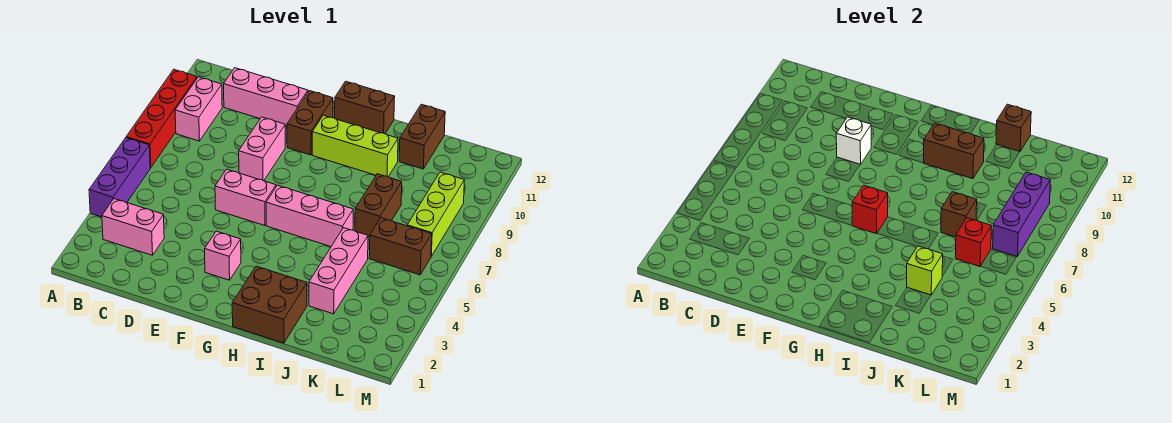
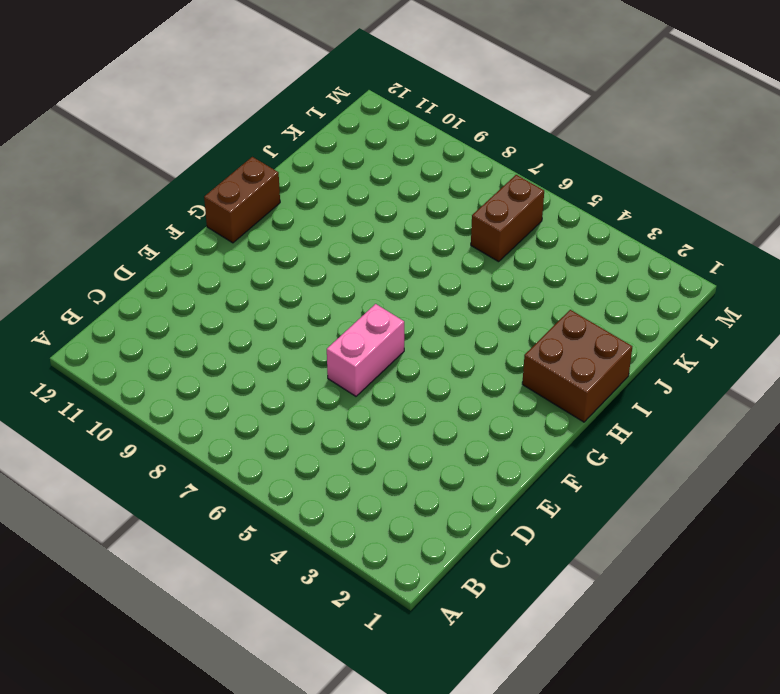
none -> purple brick A4:A6 level 1
none -> red brick A7:A10 level 1
none -> pink brick B3:C3 level 1

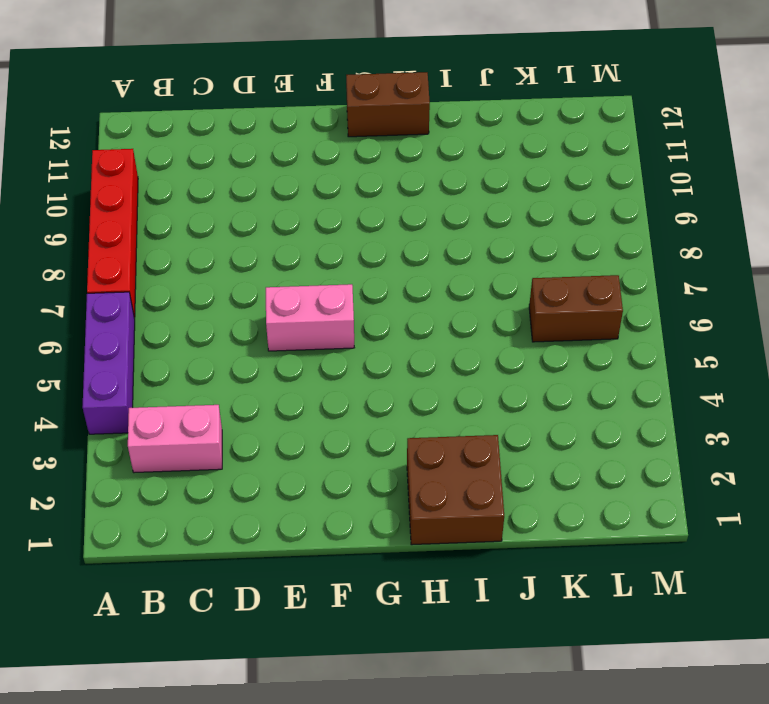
none -> pink brick B9:B10 level 1
none -> pink brick C11:E11 level 1
none -> pink brick E8:E9 level 1

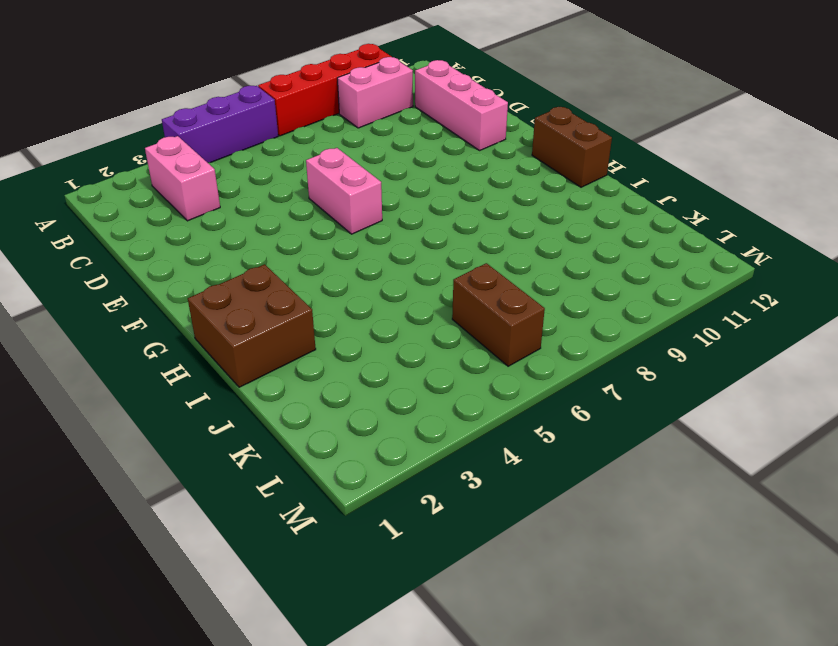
none -> pink brick E8:E9 level 1
none -> pink brick F3 level 1
none -> brown brick F10:F11 level 1

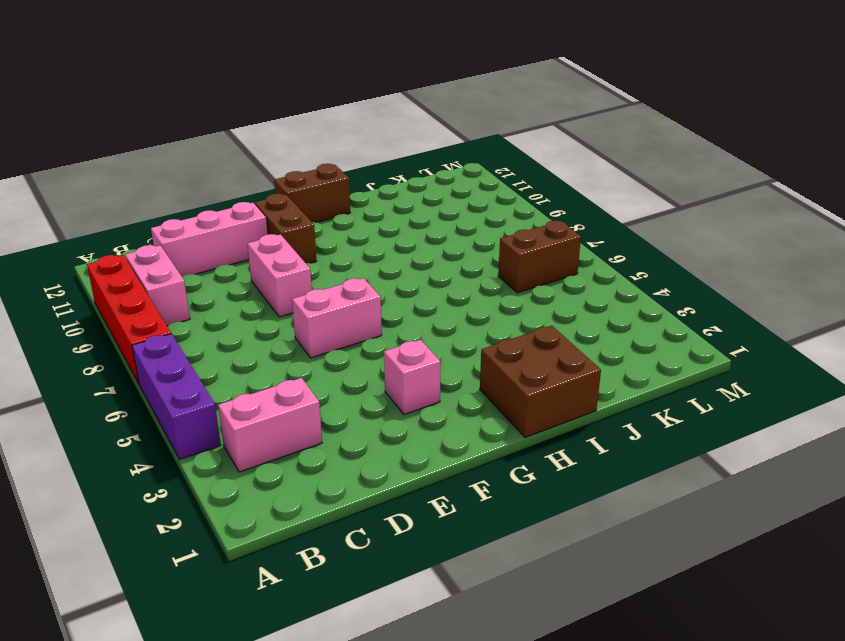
none -> pink brick G6:I6 level 1
none -> lime brick G10:I10 level 1
none -> pink brick J3:J5 level 1

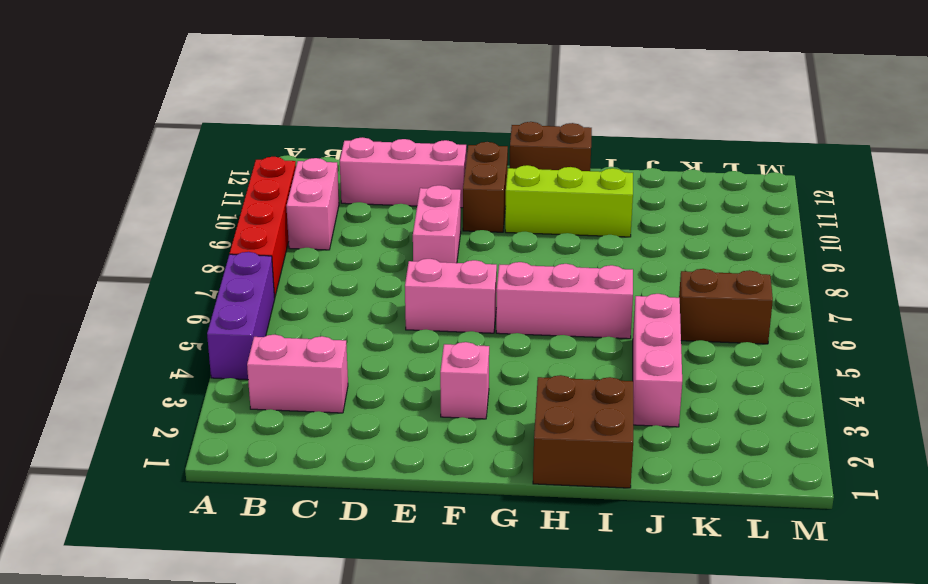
none -> brown brick J7:J8 level 1
none -> brown brick J11:J12 level 1
none -> lime brick L7:L9 level 1

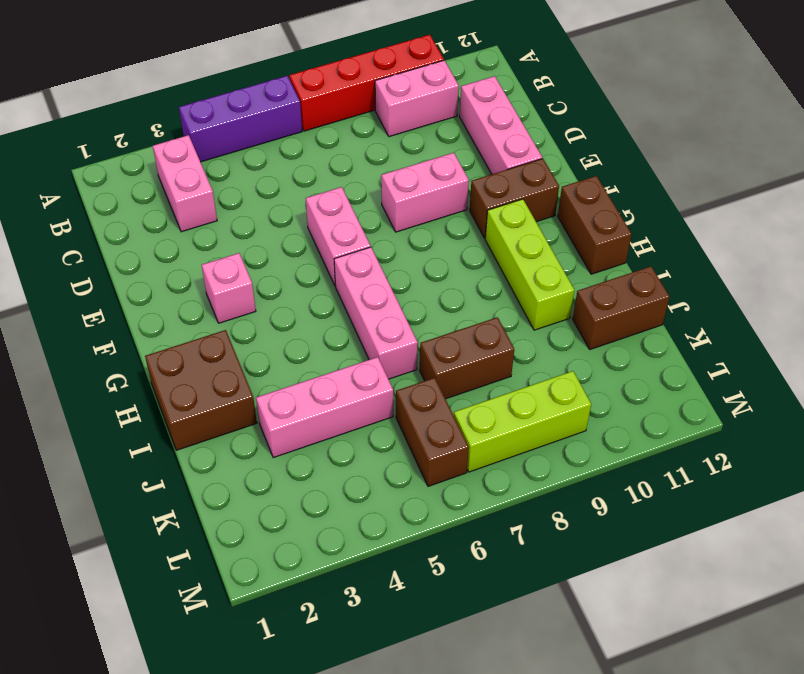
none -> white brick E9 level 2
none -> red brick G6 level 2
none -> brown brick H10:I10 level 2

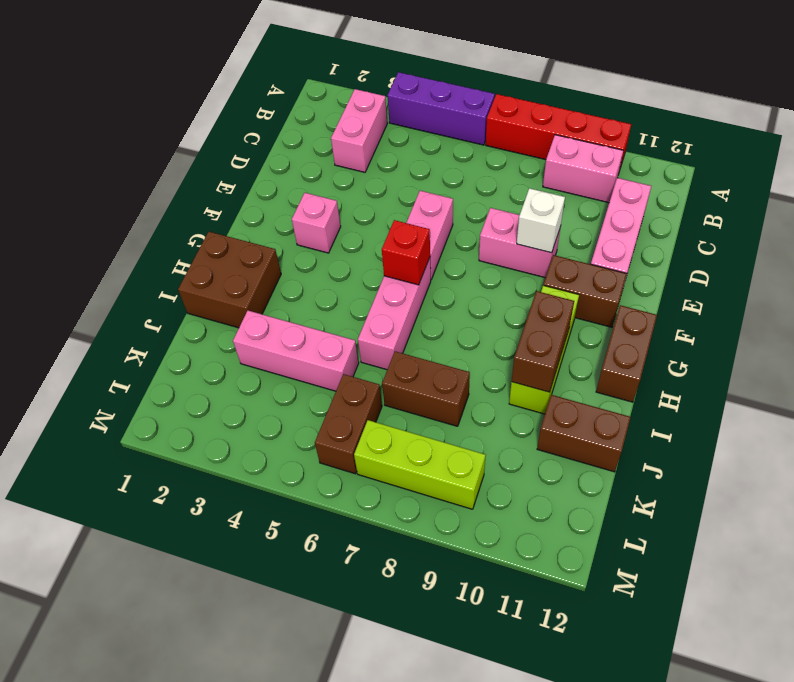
none -> lime brick J4 level 2
none -> brown brick J7 level 2
none -> brown brick J12 level 2

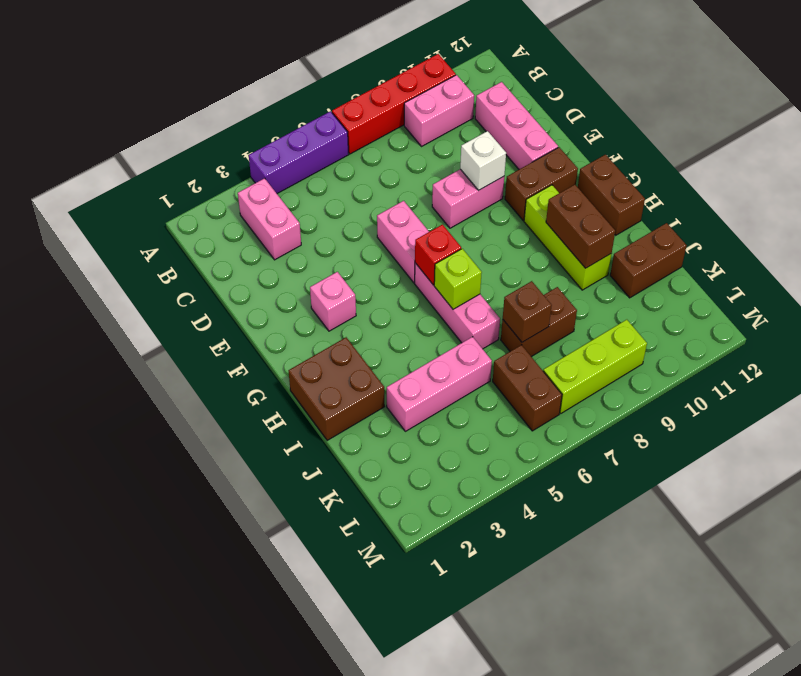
lime brick H6 level 2 -> lime brick J4 level 2
none -> brown brick J12 level 2
none -> red brick K6 level 2
none -> purple brick L7:L9 level 2

